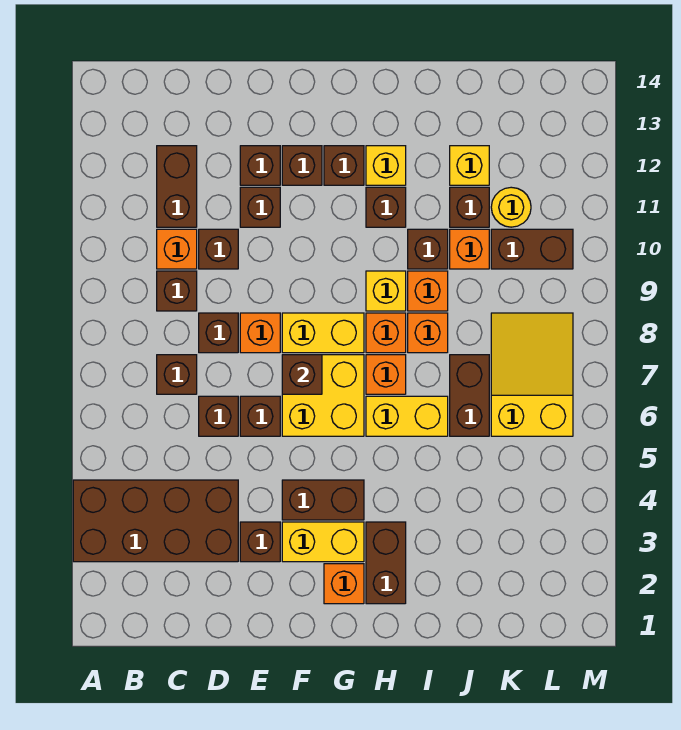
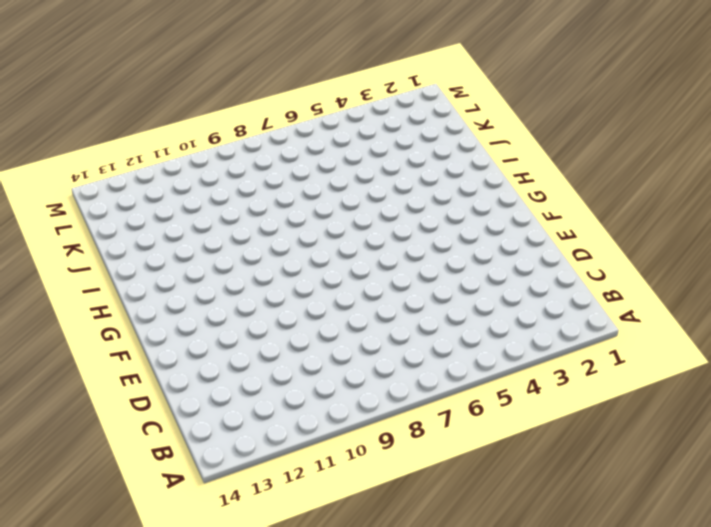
none -> brown brick A3:D4 level 1
none -> brown brick C7 level 1
none -> brown brick C9 level 1
none -> orange brick C10 level 1

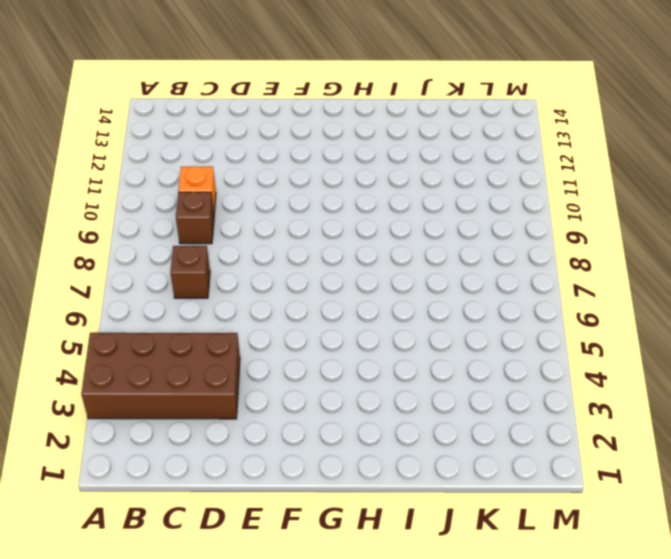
none -> brown brick C11:C12 level 1
none -> brown brick D6 level 1
none -> brown brick D8 level 1
none -> brown brick D10 level 1

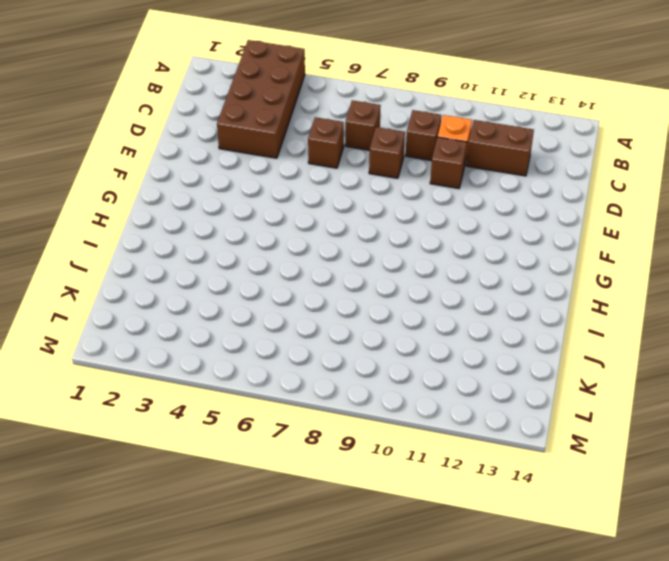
none -> brown brick E3 level 1
none -> brown brick E6 level 1
none -> orange brick E8 level 1
none -> brown brick E11 level 1

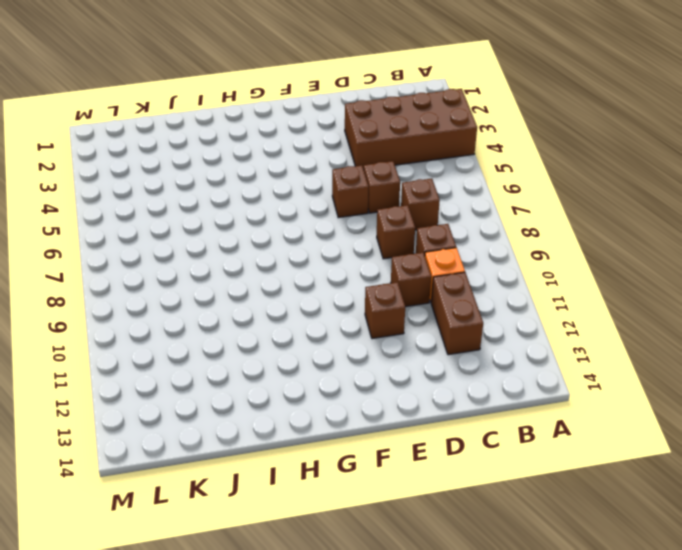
none -> brown brick E3 level 1
none -> orange brick E8 level 1
none -> brown brick E12 level 1
none -> yellow brick F3:G3 level 1

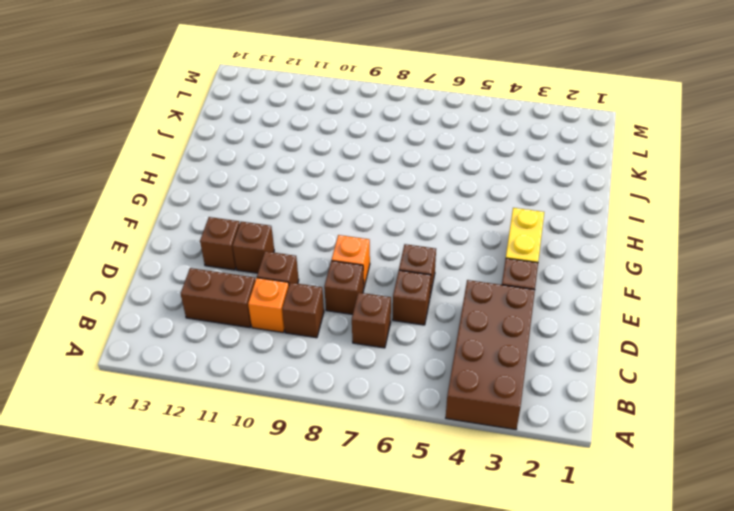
none -> brown brick F4:G4 level 1
none -> yellow brick F6:G7 level 1
none -> yellow brick F8:G8 level 1
none -> brown brick F12 level 1

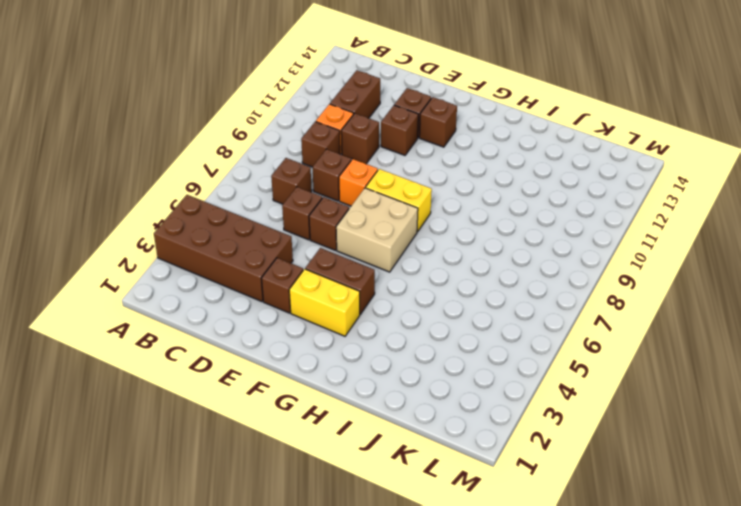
tan brick F6:G7 level 1 -> yellow brick F6:G7 level 1
none -> orange brick G2 level 1
none -> brown brick G12 level 1
none -> brown brick H2:H3 level 1
none -> yellow brick H6:I6 level 1

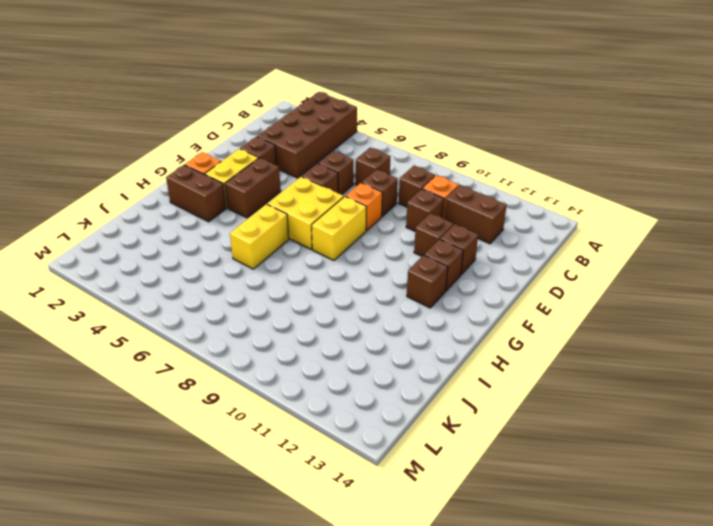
none -> orange brick H7 level 1
none -> orange brick H8 level 1
none -> yellow brick H9 level 1
none -> brown brick H11 level 1

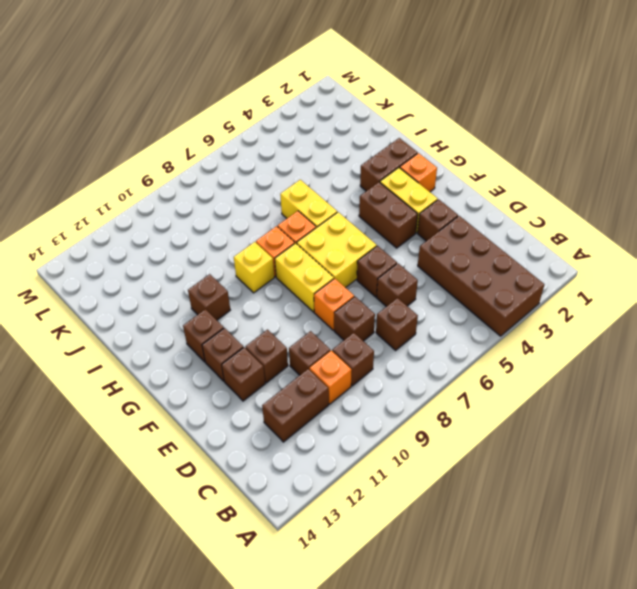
none -> yellow brick H12 level 1
none -> orange brick I8 level 1
none -> orange brick I9 level 1
none -> brown brick I10 level 1

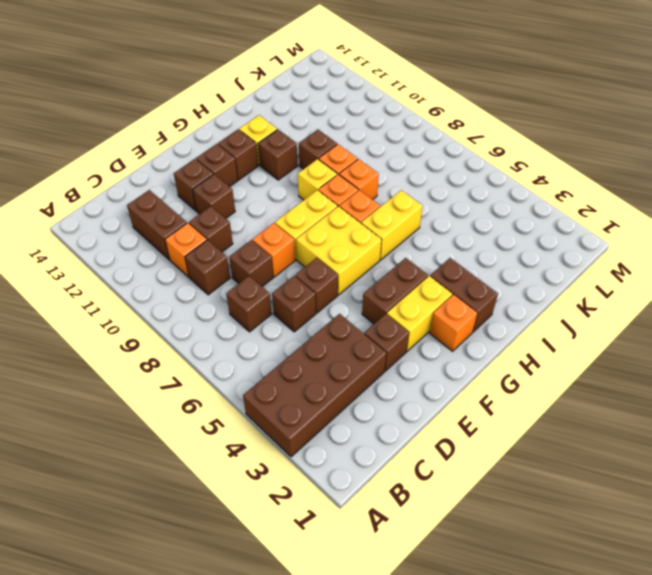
none -> brown brick J6:J7 level 1
none -> orange brick J10 level 1
none -> brown brick J11 level 1
none -> yellow brick J12 level 1

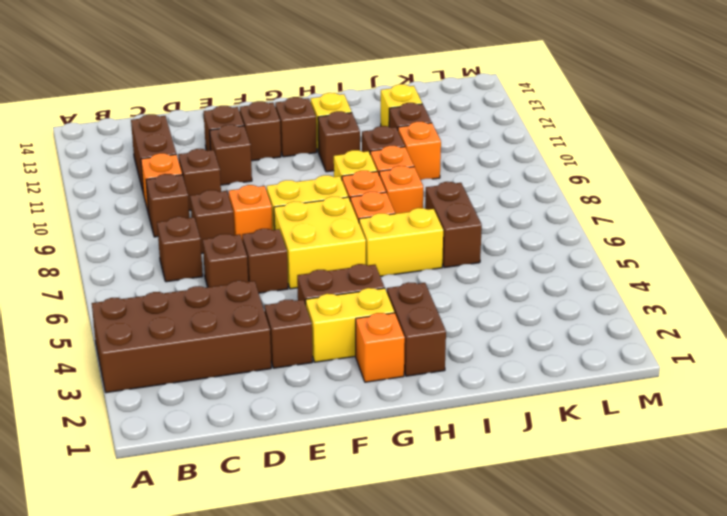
none -> yellow slope K6:L8 level 1 top 6
none -> brown brick K10:L10 level 1
none -> yellow round brick K11 level 1
none -> brown brick F7 level 2

